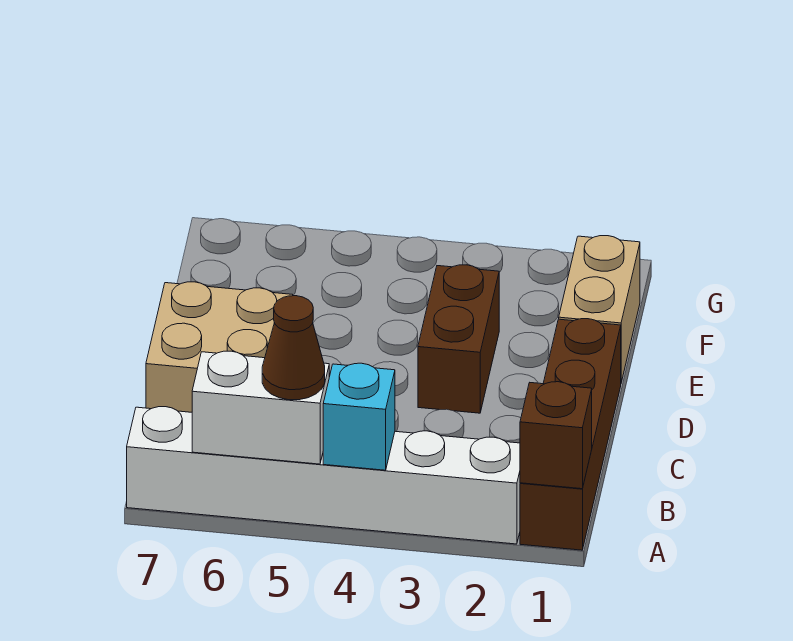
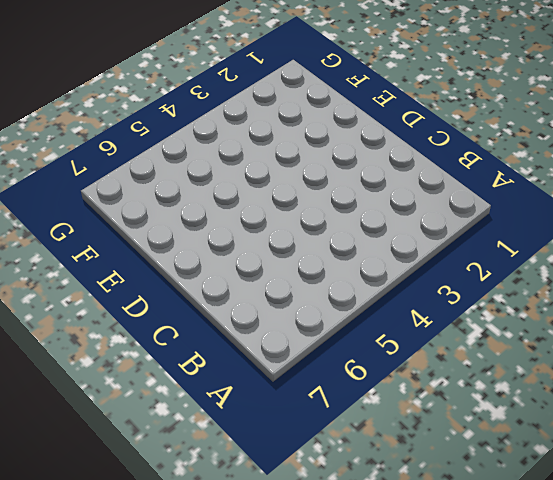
none -> brown brick A1:D1 level 1
none -> white brick A2:A7 level 1

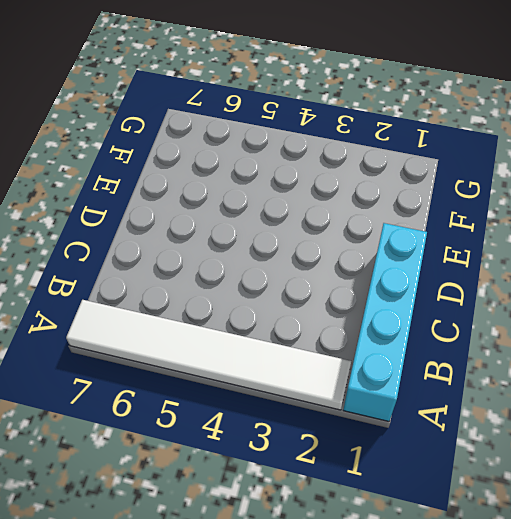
cyan brick A1:D1 level 1 -> brown brick A1:D1 level 1
white tile A2:A7 level 1 -> white brick A2:A7 level 1
none -> tan brick C6:D7 level 1
none -> brown brick D3:E3 level 1

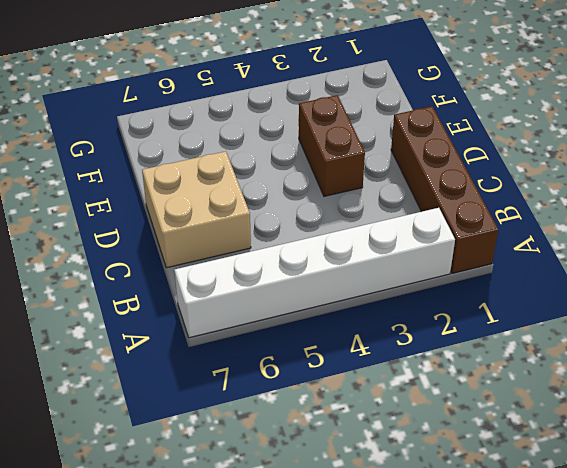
none -> tan brick E1:F1 level 1
none -> brown brick A1 level 2

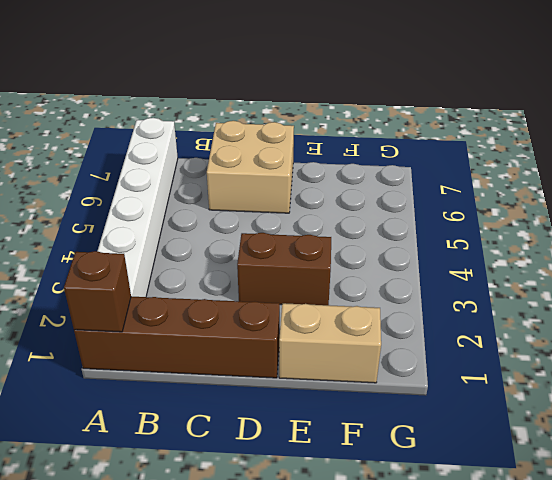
none -> cyan brick A4 level 2
none -> white brick A5:A6 level 2

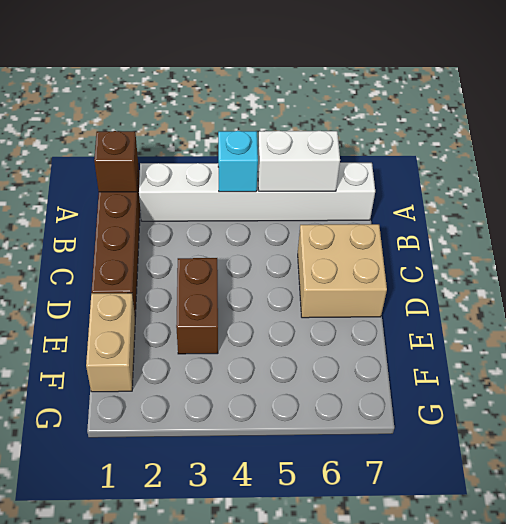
none -> brown cone A5 level 3

